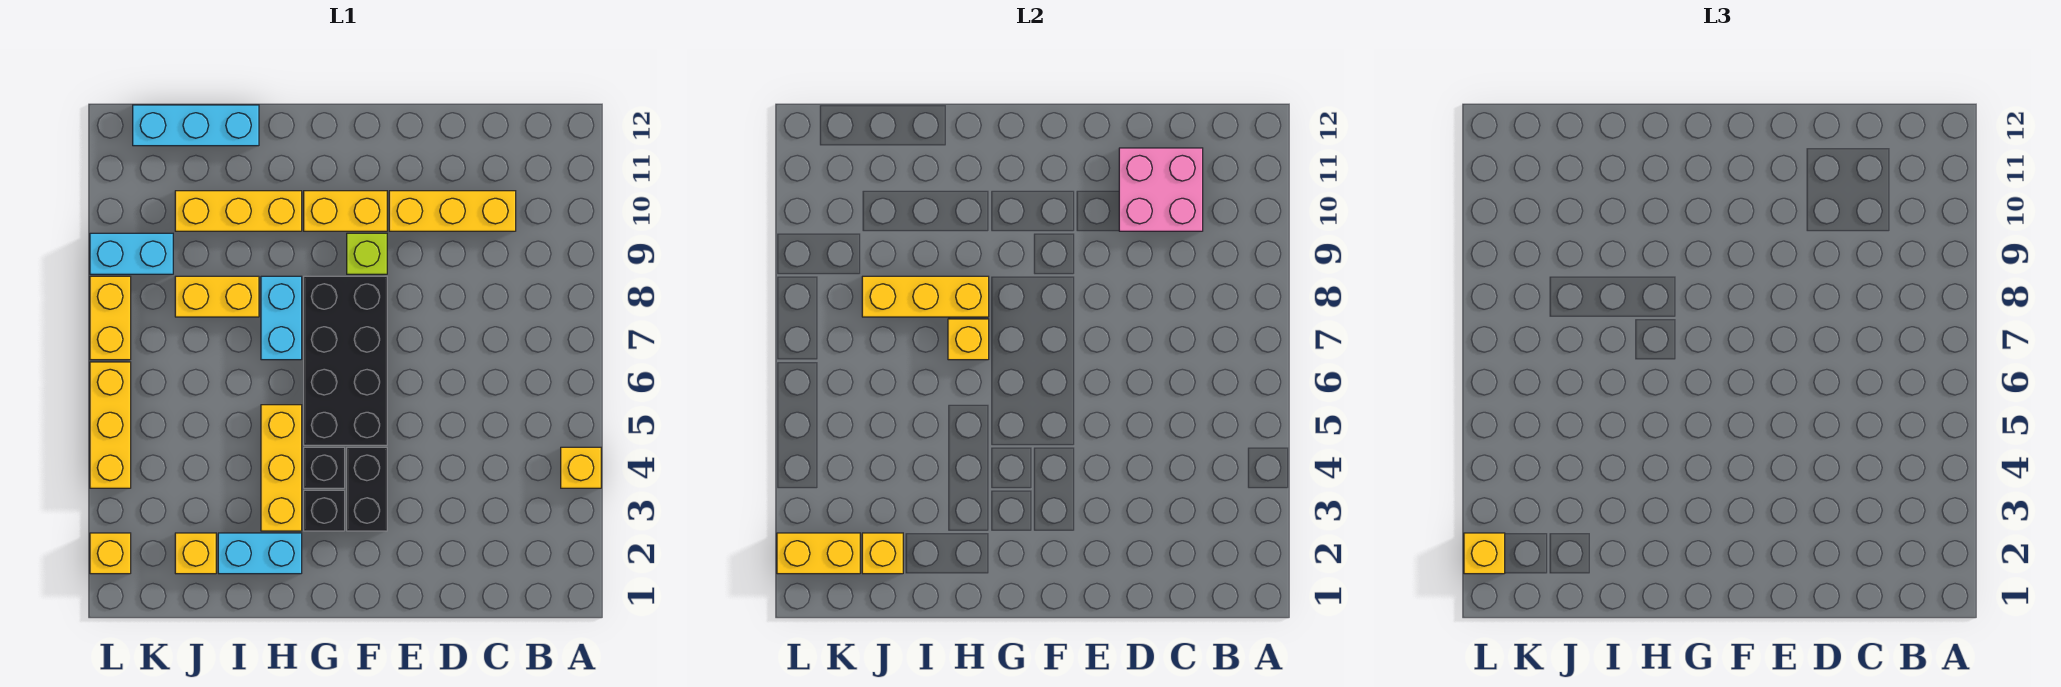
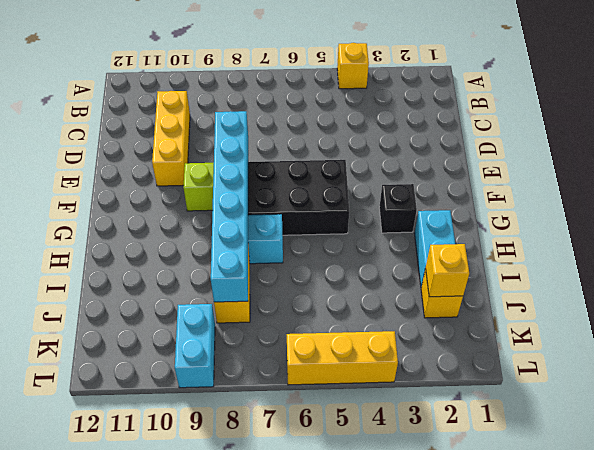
cyan brick E8:J8 level 2 -> yellow brick H8:J8 level 2
none -> black brick F3:F4 level 1
none -> yellow brick F10:G10 level 1
none -> black brick G4 level 1

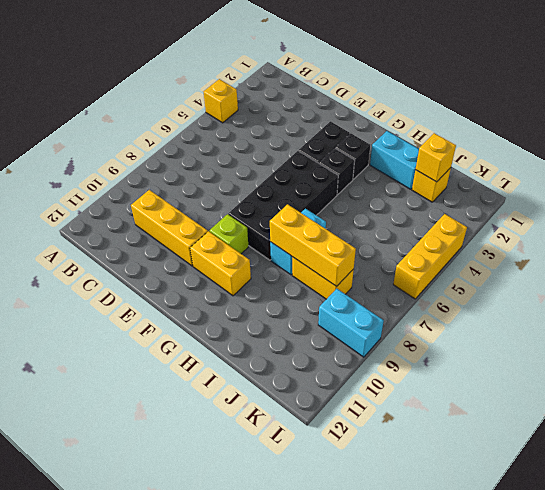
none -> yellow brick H3:H5 level 1
none -> yellow brick H10:J10 level 1
none -> cyan brick I12:K12 level 1

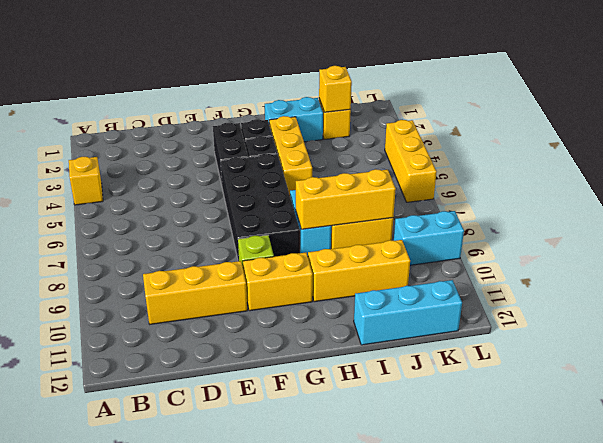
none -> yellow brick L2 level 1
none -> yellow brick L7:L8 level 1
none -> pink brick C10:D11 level 2

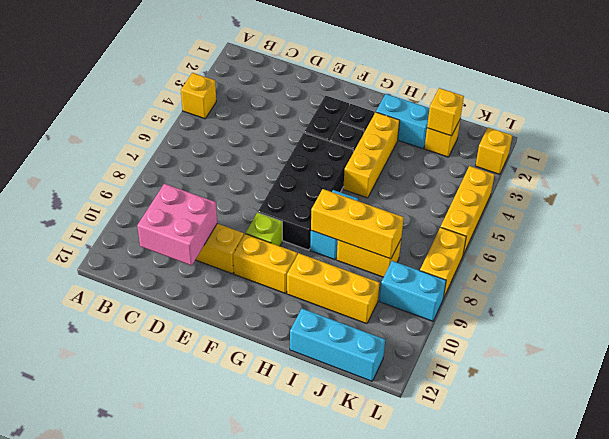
none -> yellow brick H7 level 2
none -> yellow brick K2:L2 level 2
none -> yellow brick L2 level 3

